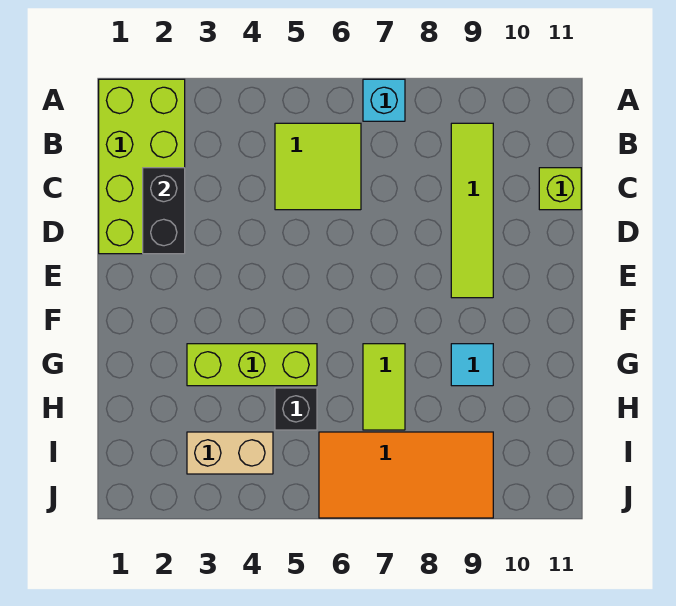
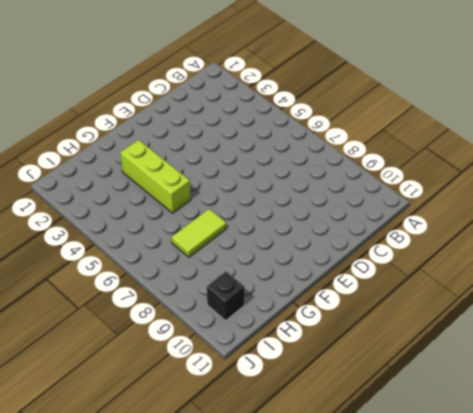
black brick I10 level 1 -> black brick H5 level 1
none -> lime brick A1:D2 level 1
none -> cyan brick A7 level 1
none -> lime tile B5:C6 level 1

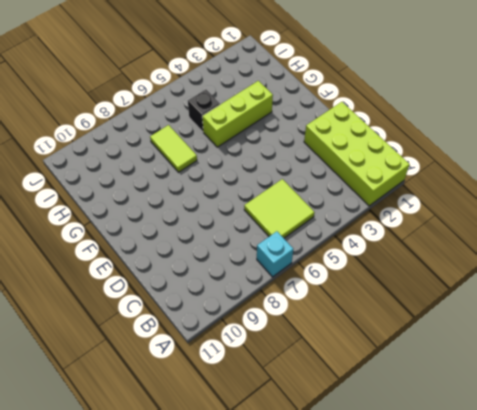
none -> lime tile B9:E9 level 1
none -> lime brick C11 level 1
none -> cyan tile G9 level 1

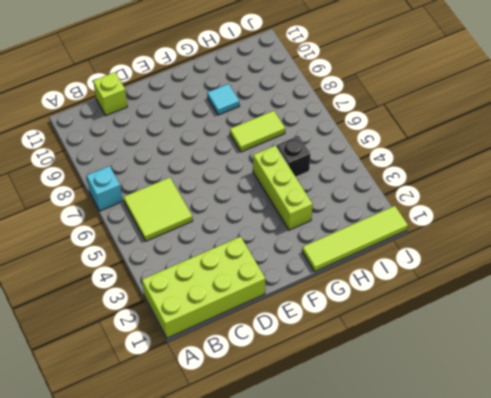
lime tile G1:J1 level 1 -> lime tile B9:E9 level 1
none -> tan brick I3:I4 level 1
none -> orange tile I6:J9 level 1
none -> black brick C2:D2 level 2

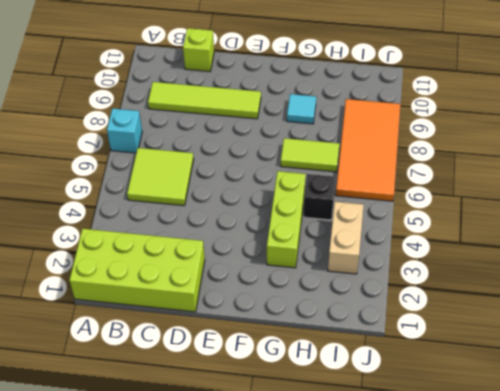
none -> black brick C2:D2 level 2

